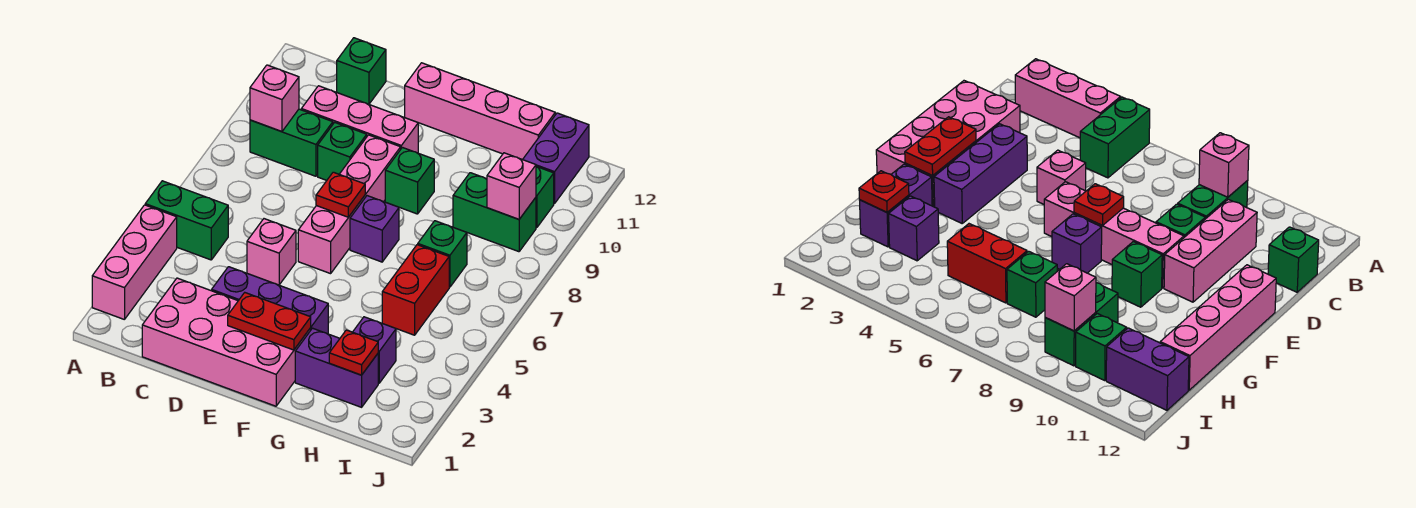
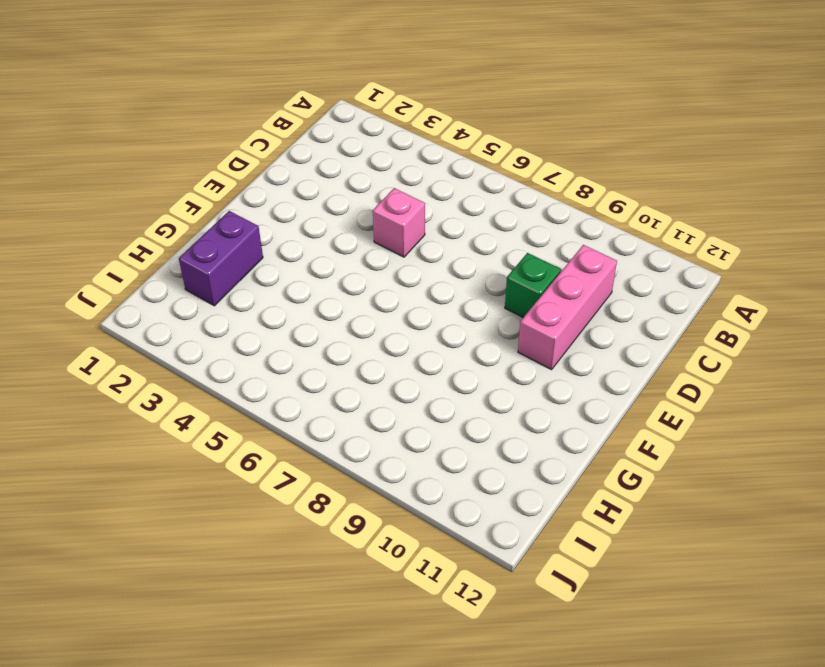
none -> pink brick A2:A4 level 1
none -> green brick A5:B5 level 1
none -> green brick B9:C9 level 1

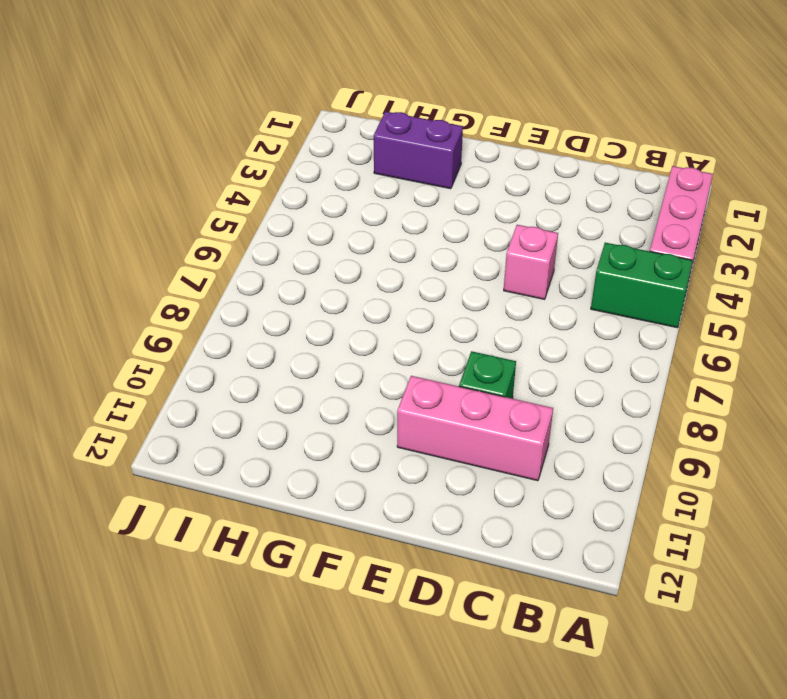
none -> green brick B9:C9 level 1
none -> pink brick C1:F2 level 1
none -> green brick C12 level 1

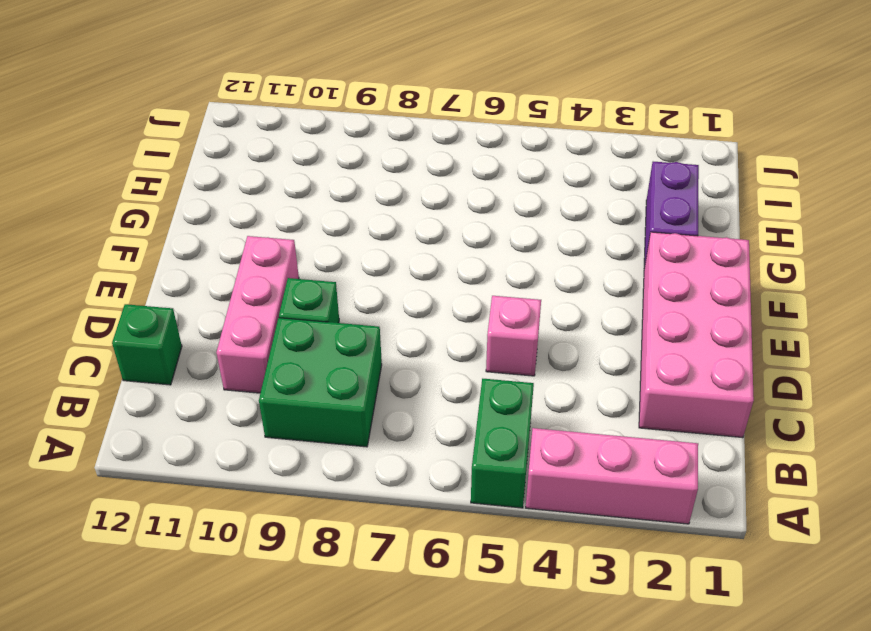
green brick B8:C9 level 1 -> green brick B9:C9 level 1
none -> purple brick D3:F3 level 1
none -> pink brick E6:E9 level 1
none -> pink brick E12:H12 level 1

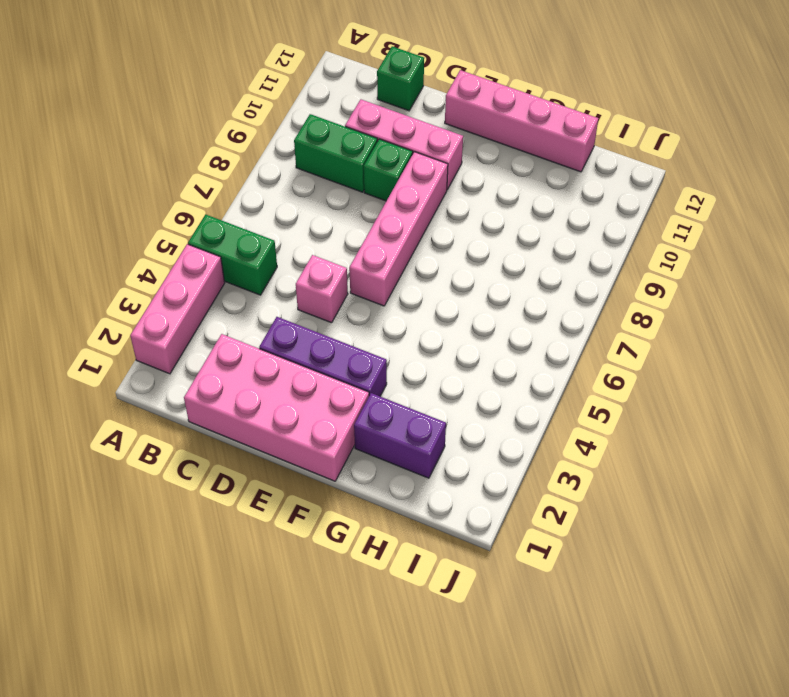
none -> purple brick F7 level 1
none -> green brick F9 level 1
none -> purple brick H3 level 1

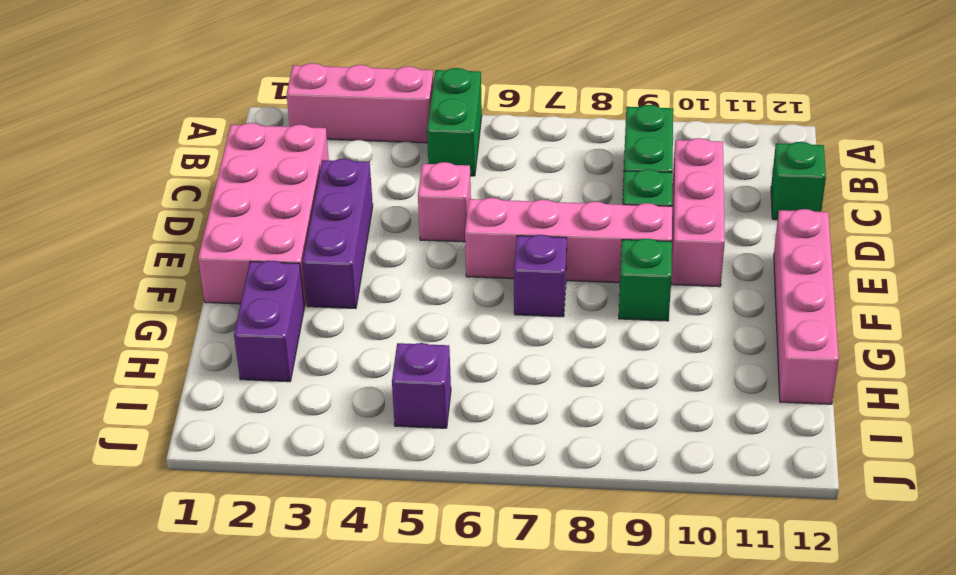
purple brick I5 level 1 -> purple brick H3 level 1
none -> red brick H5:H6 level 1
none -> green brick H7 level 1
none -> green brick H9:I9 level 1

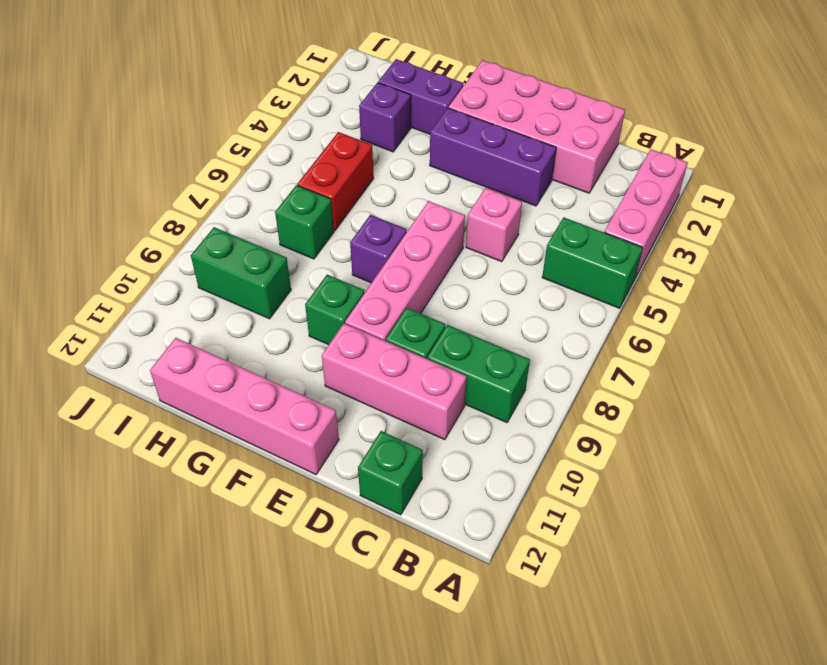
none -> green brick I10 level 1
none -> purple brick I11:I12 level 1
none -> pink brick B9 level 2

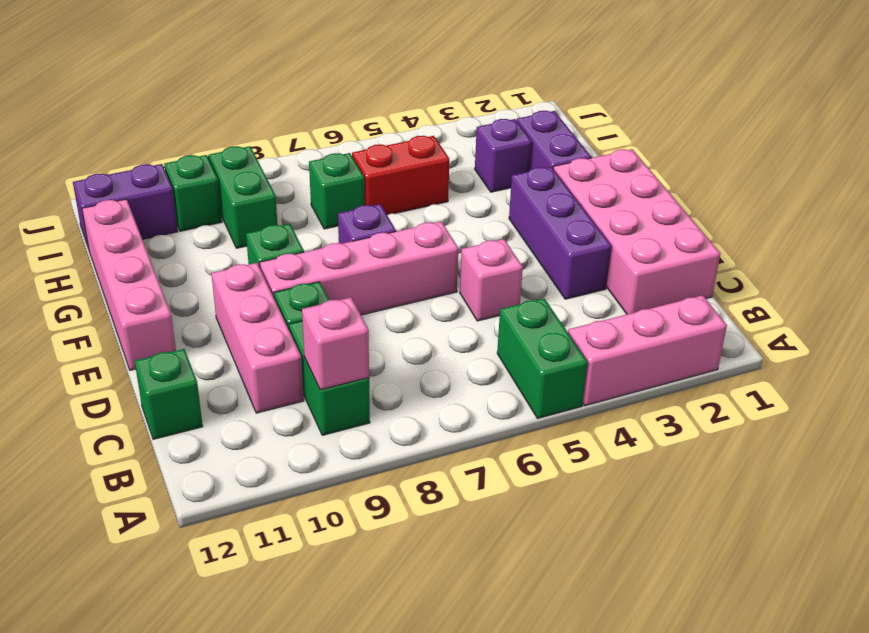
none -> red plate E2:F2 level 2
none -> red plate E7 level 2
none -> red plate H2 level 2

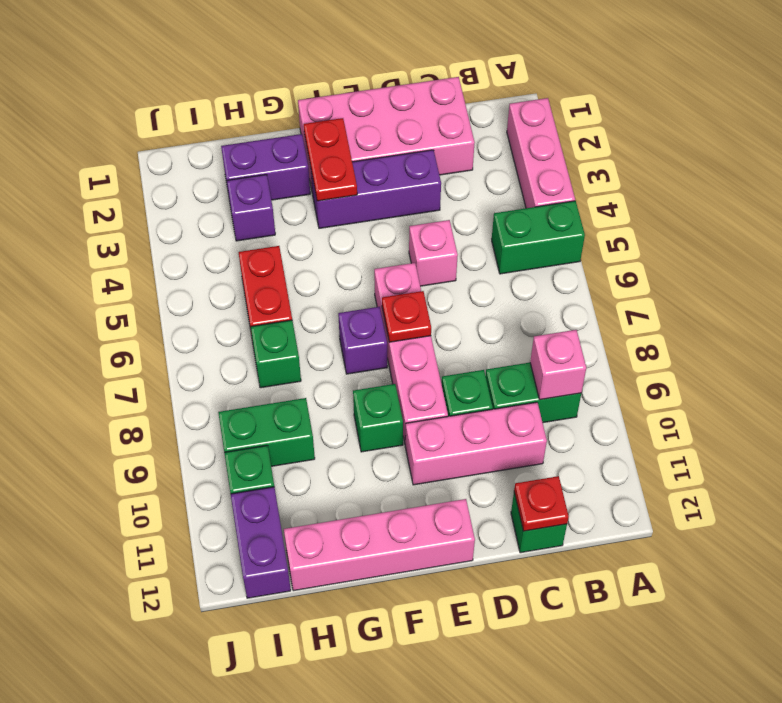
red plate C12 level 2 -> red plate H2 level 2
red plate F2:F3 level 2 -> red plate E2:F2 level 2
none -> pink brick I9 level 2

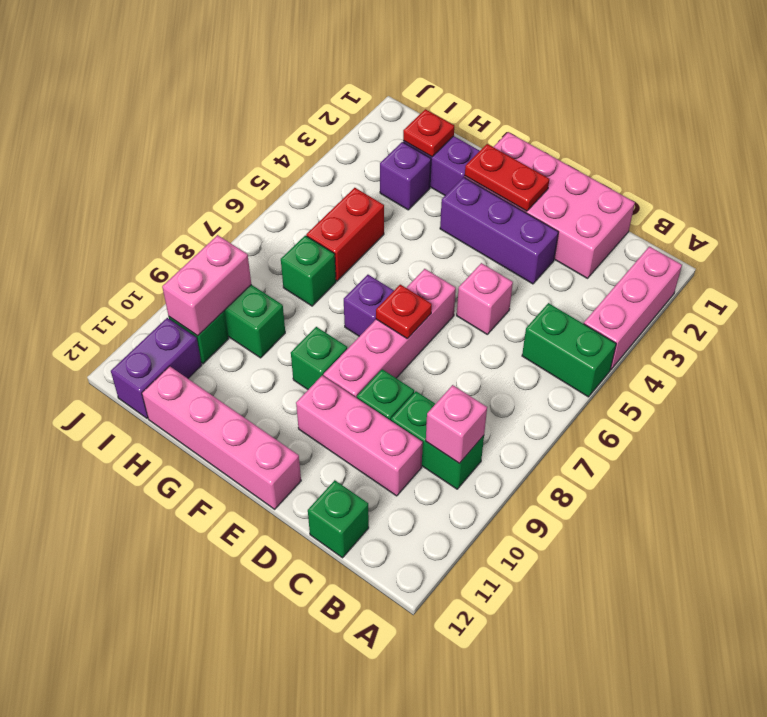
pink brick I9:I10 level 2 -> pink brick I9 level 2

